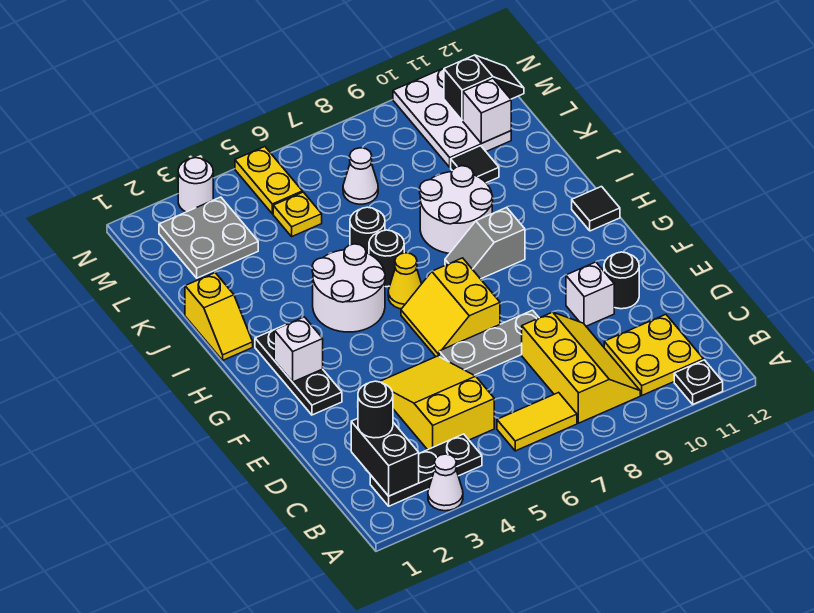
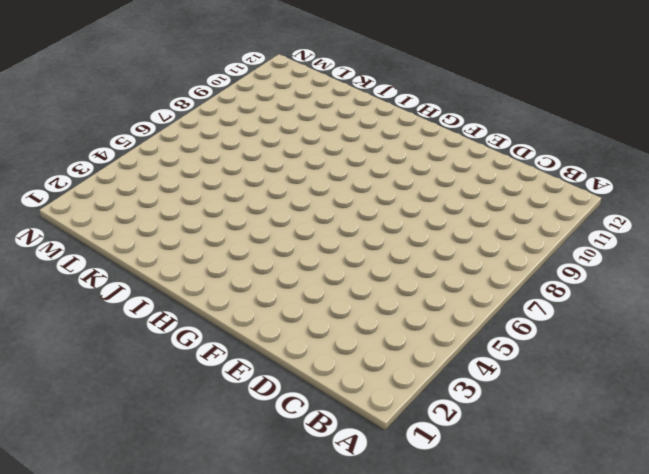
none -> white cone A3 level 1
none -> black plate A11 level 1
none -> black plate B2:B4 level 1
none -> yellow tile B6:B7 level 1

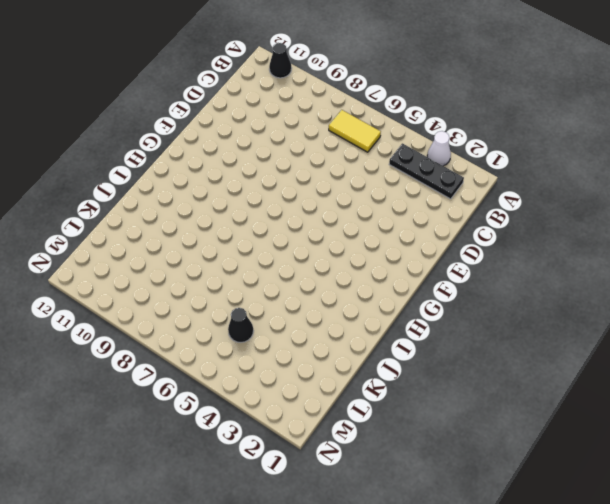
black cone A11 level 1 -> black plate A11 level 1
black cone L5 level 1 -> yellow plate L5 level 1
none -> yellow slope B8:D9 level 1 top 8
none -> yellow plate B10:C11 level 1
none -> yellow slope C4:E5 level 1 top C
none -> grey plate E6:E8 level 1

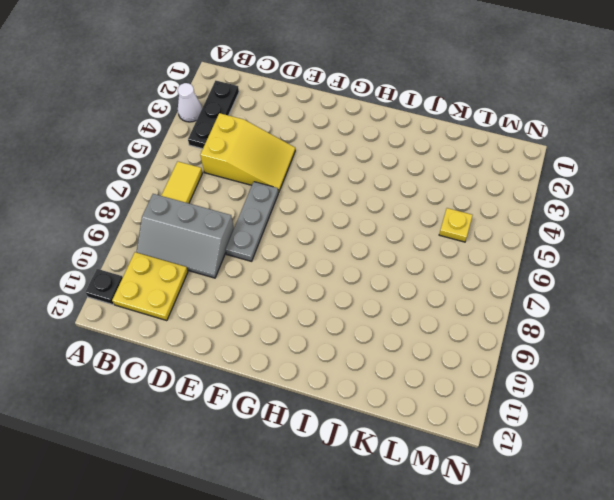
grey slope B8:D9 level 1 top 8 -> yellow slope B8:D9 level 1 top 8
none -> white brick E10 level 1
none -> black round brick E11 level 1
none -> black plate F2:H2 level 1
none -> yellow slope F6:G7 level 1 top 7

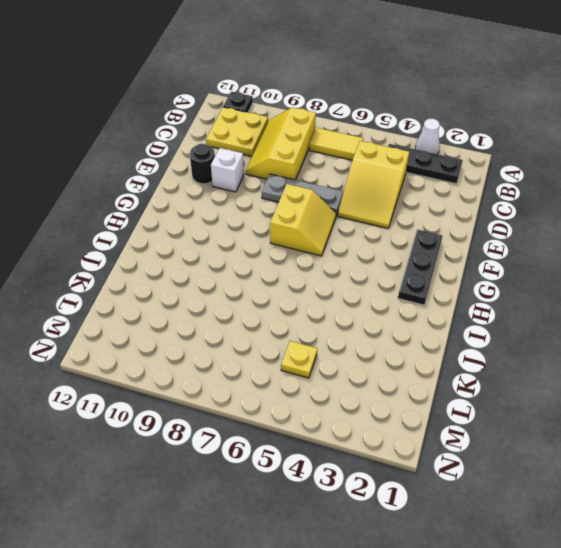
none -> white round brick H4:I5 level 1
none -> yellow cone H6 level 1
none -> grey slope H8:H9 level 1 top 9
none -> black tile H12 level 1

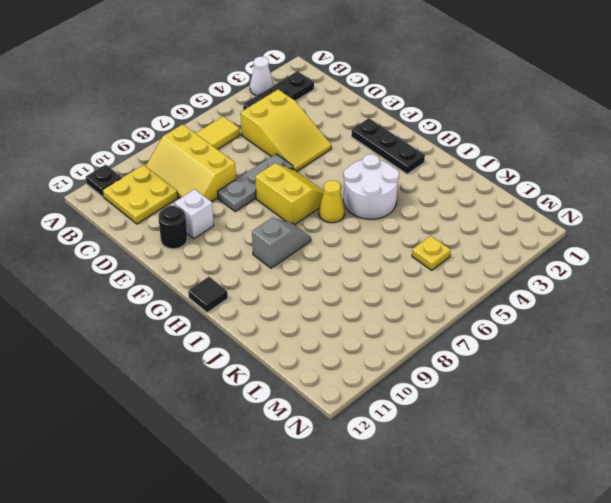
none -> yellow slope I1:J1 level 1 top J
none -> black round brick I6 level 1
none -> white round brick I8:J9 level 1
none -> black round brick J6 level 1

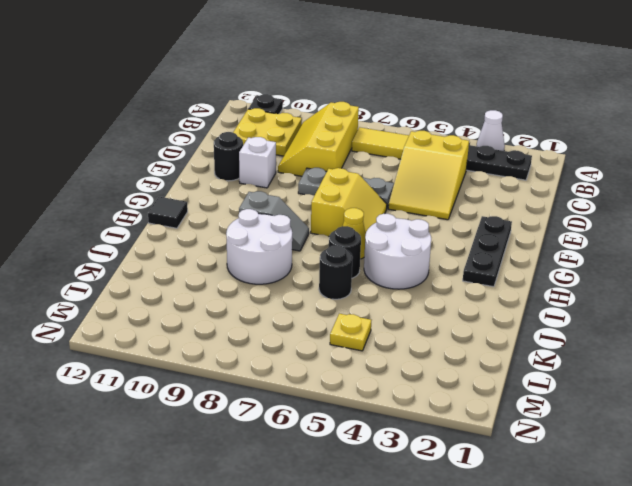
none -> yellow slope I1:J1 level 1 top J
none -> black tile K10 level 1
none -> grey plate L2:M3 level 1
none -> white cone L7 level 1

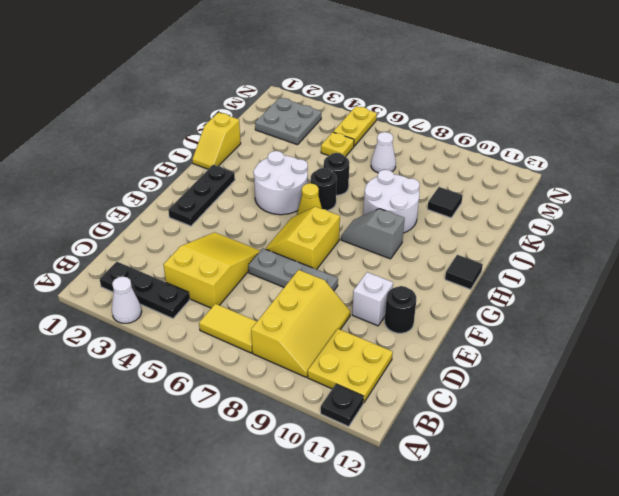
none -> white plate L10:N11 level 1
none -> white round brick N3 level 1
none -> black brick B2:C2 level 2
none -> white brick G2 level 2

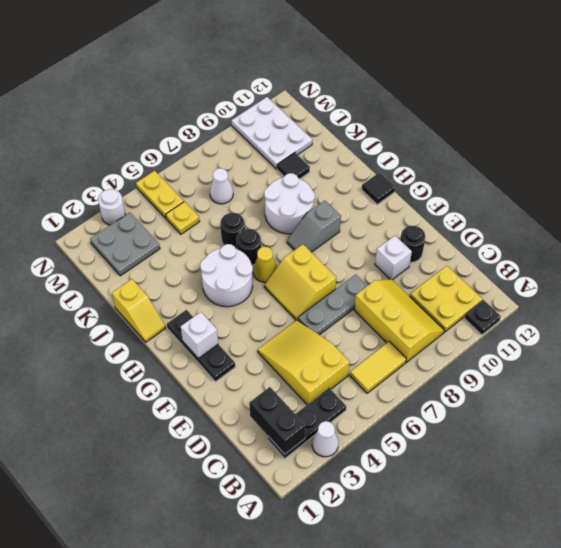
none -> white brick L11 level 2
none -> black slope M11:M12 level 2 top 11
none -> black round brick C2 level 3

